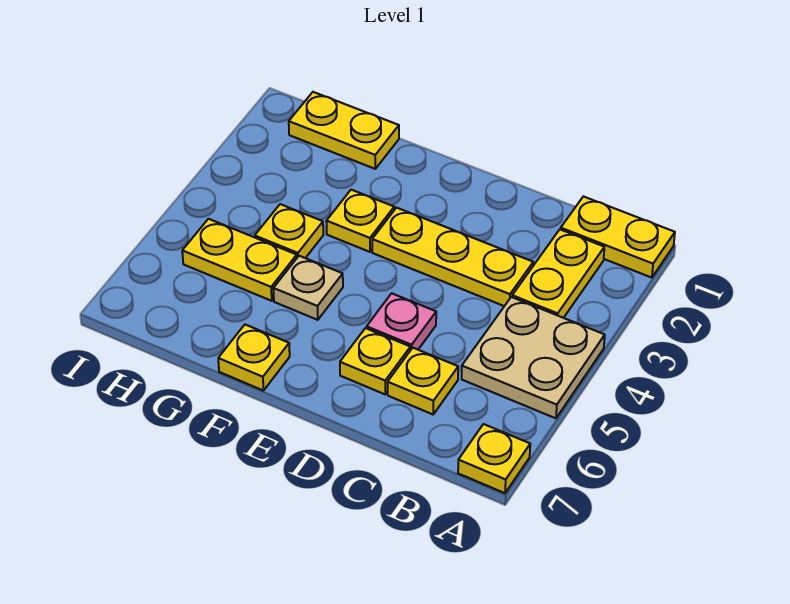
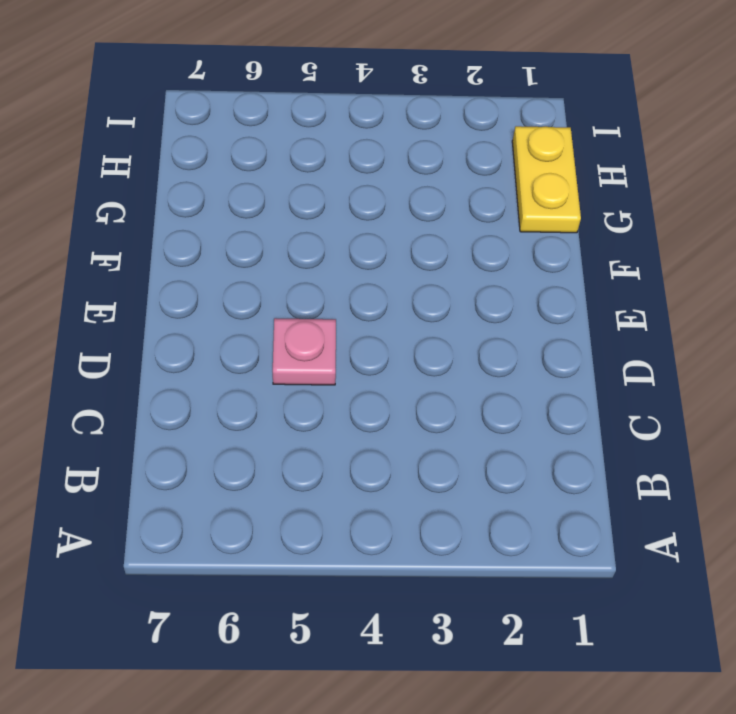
none -> yellow plate A1:B1 level 1
none -> tan plate A4:B5 level 1
none -> yellow plate A7 level 1

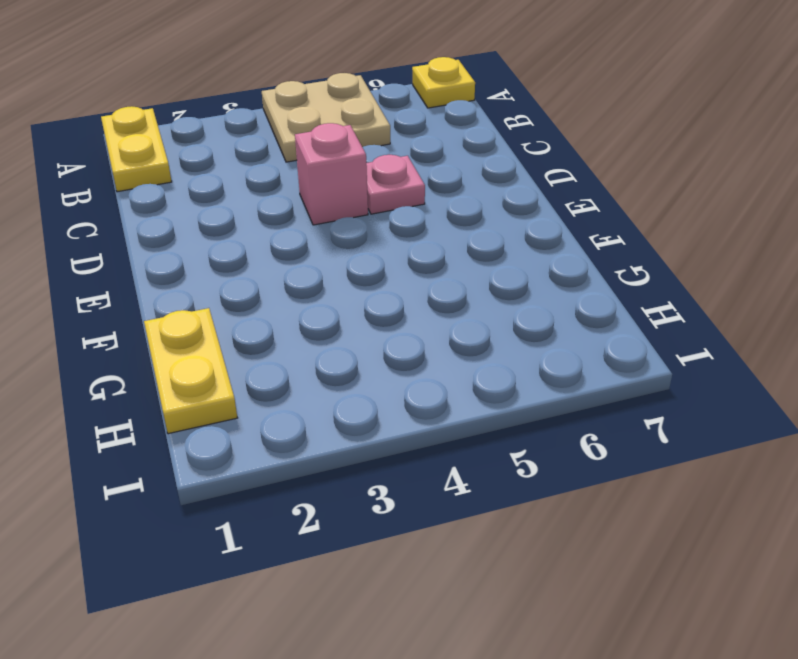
pink brick D4 level 1 -> none
none -> yellow plate B2:B3 level 1
none -> yellow plate C3:E3 level 1
none -> yellow plate C6 level 1

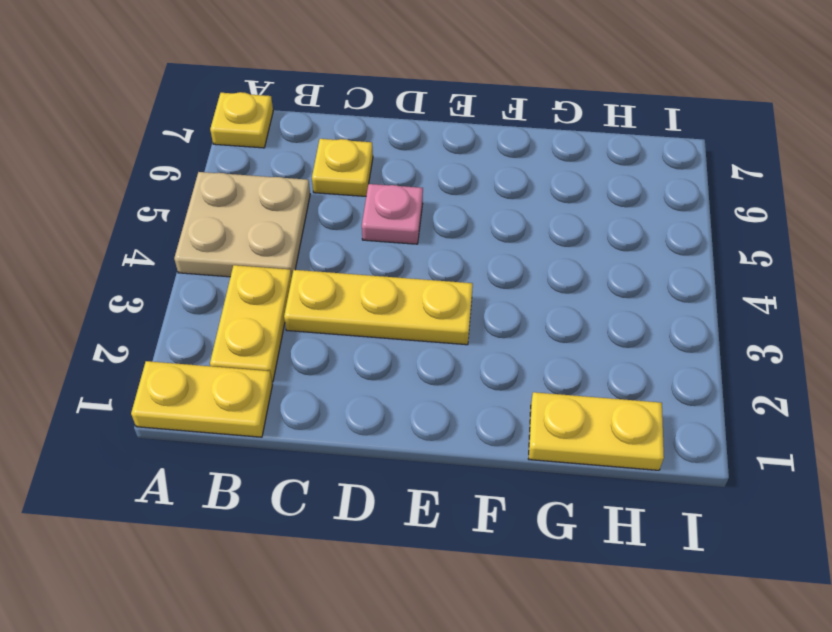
none -> yellow plate D6 level 1
none -> yellow plate F3 level 1
none -> tan plate F5 level 1

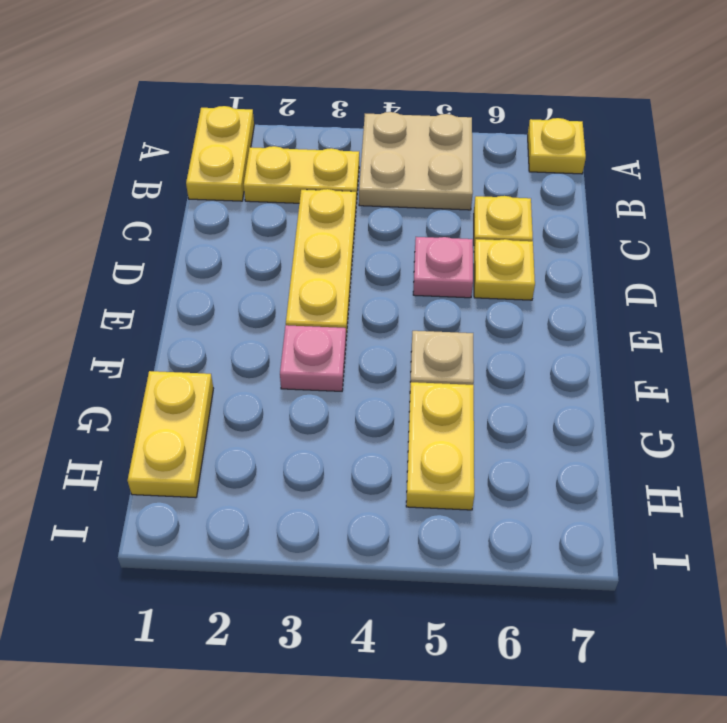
pink plate F3 level 1 -> yellow plate F3 level 1
none -> yellow plate F7 level 1
none -> yellow plate G4 level 1

